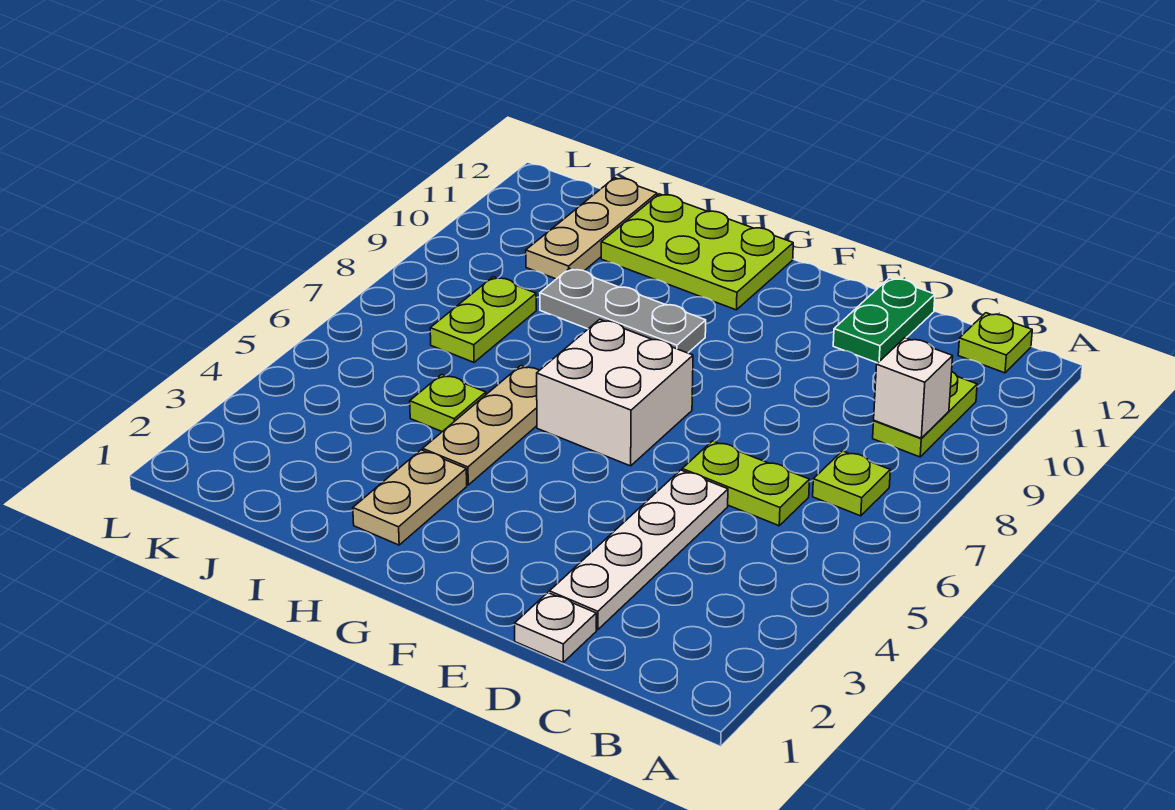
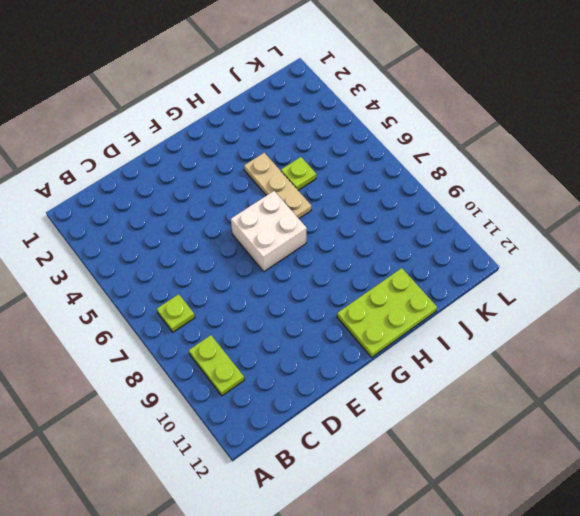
none -> lime plate B12 level 1
none -> lime plate C6:D6 level 1
none -> white plate D1 level 1

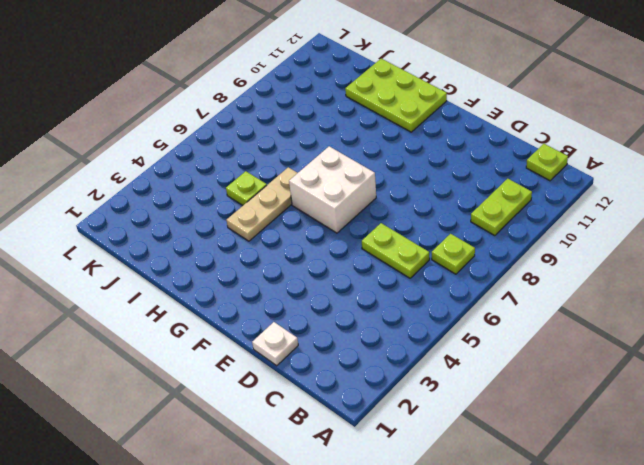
none -> white plate D2:D5 level 1
none -> green plate D11:D12 level 1
none -> grey plate G9:I9 level 1

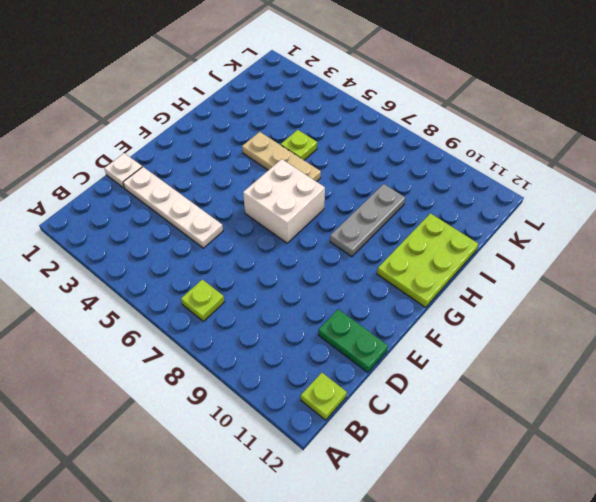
none -> lime plate B9:B10 level 1
none -> lime plate C6:D6 level 1
none -> tan plate H2:H3 level 1

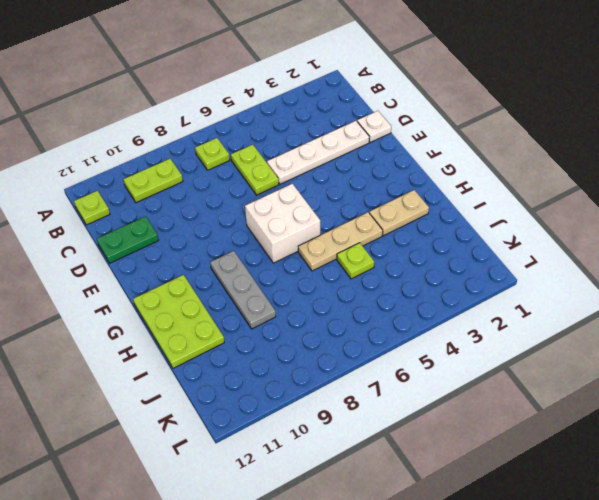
none -> lime plate J7:J8 level 1
none -> tan plate J10:J12 level 1
none -> white brick B9 level 2

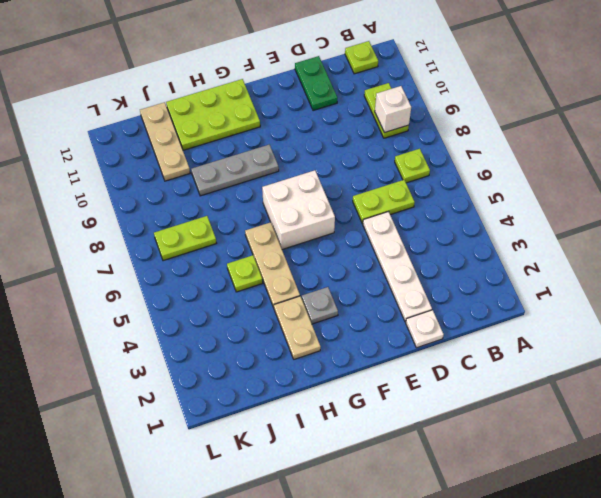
grey plate G3 level 1 -> none
lime plate J7:K7 level 1 -> lime plate J7:J8 level 1

